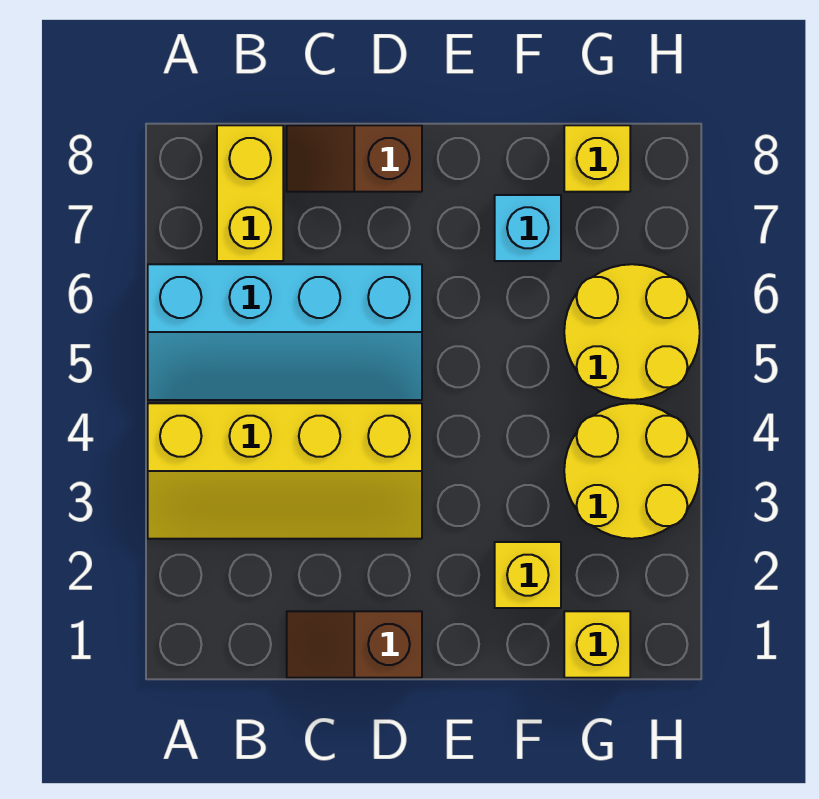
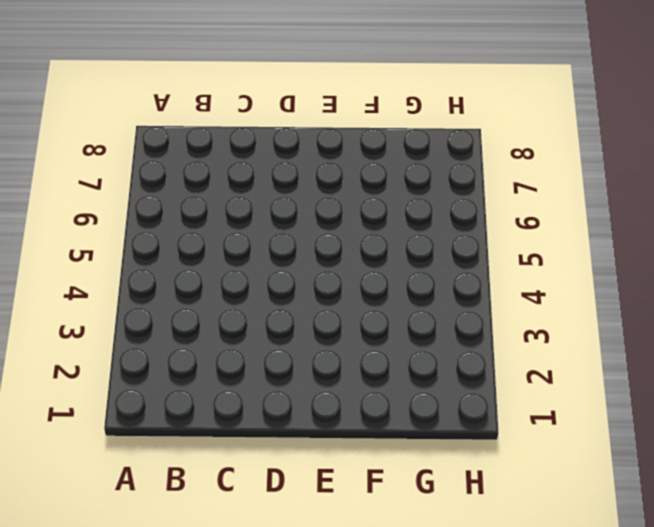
none -> yellow slope A3:D4 level 1 top 4
none -> cyan slope A5:D6 level 1 top 6

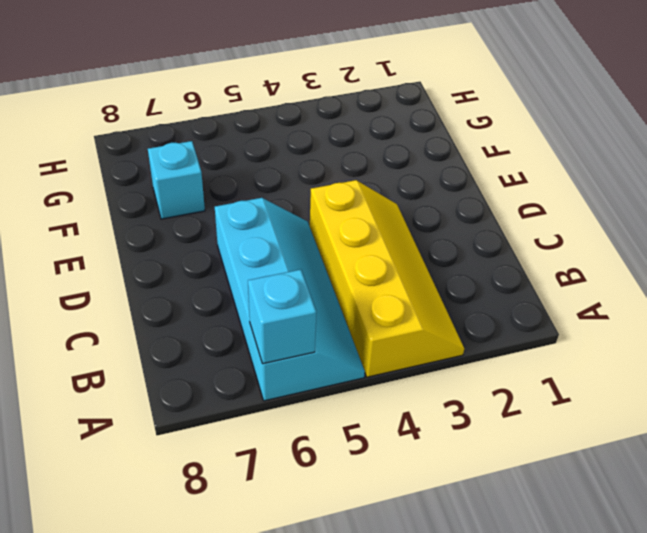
cyan brick A6 level 2 -> none
none -> yellow brick B7:B8 level 1
none -> brown slope C1:D1 level 1 top D

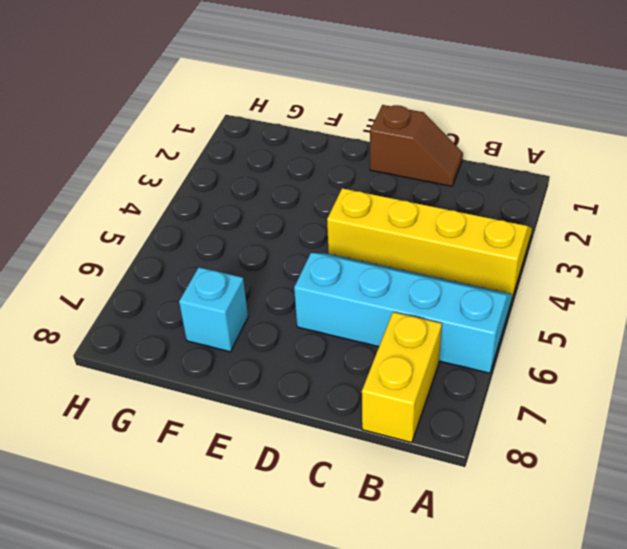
none -> brown slope C8:D8 level 1 top D
none -> yellow brick F2 level 1

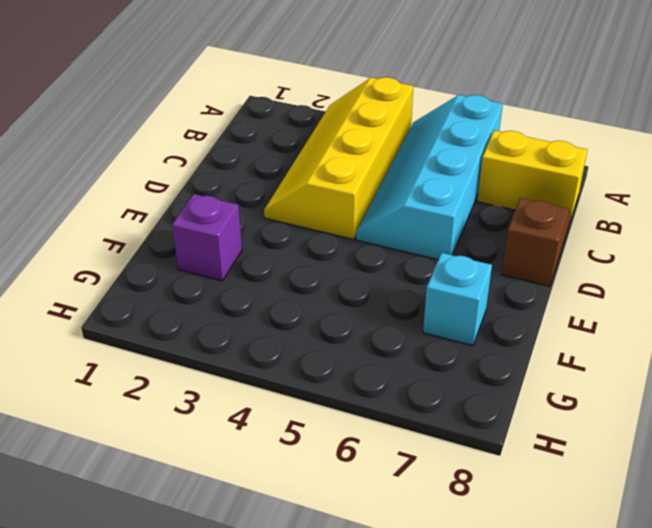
purple brick F2 level 1 -> yellow brick F2 level 1
none -> brown slope C1:D1 level 1 top D
none -> yellow brick G1 level 1

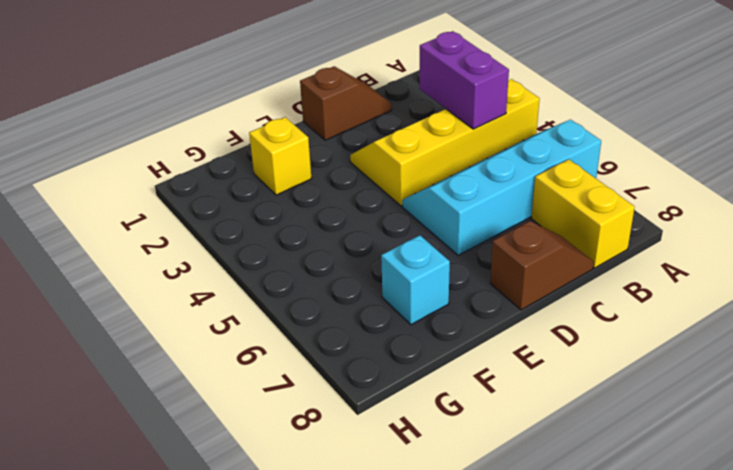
purple brick B3:B4 level 2 -> none
none -> yellow brick G1 level 1
none -> yellow round brick G3:H4 level 1

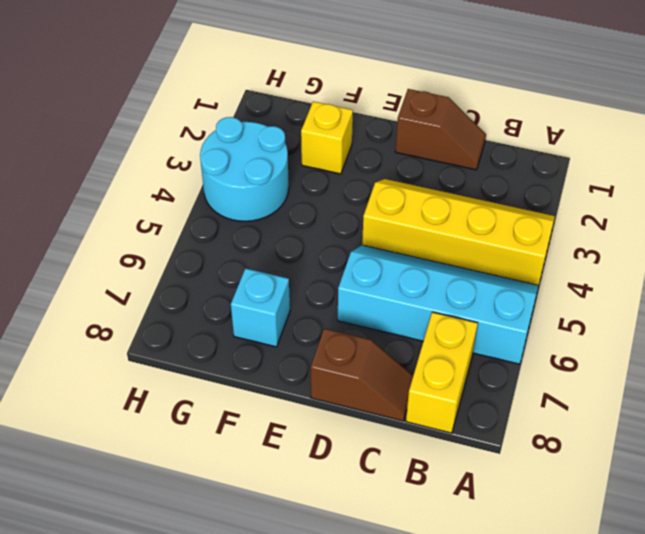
cyan round brick G3:H4 level 1 -> yellow round brick G3:H4 level 1
none -> yellow brick G1 level 1
none -> yellow round brick G5:H6 level 1

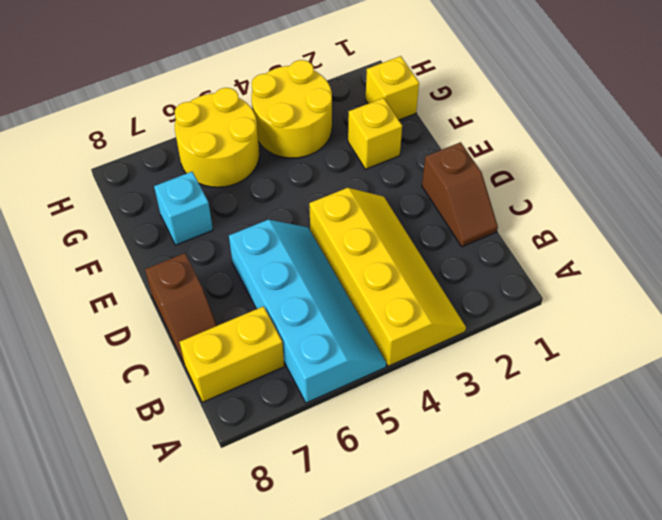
none -> yellow brick G8 level 1

